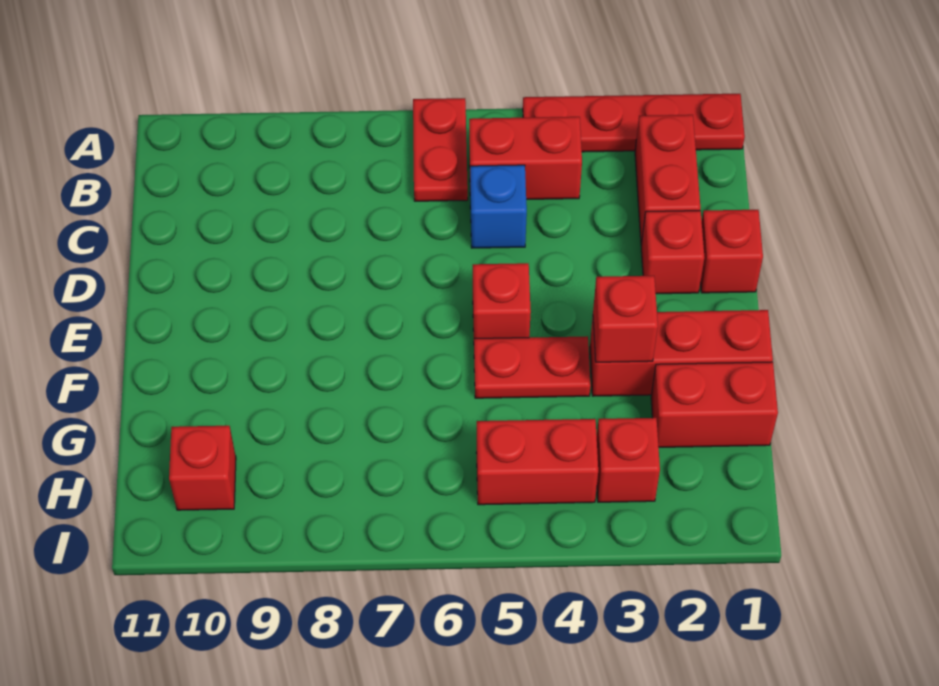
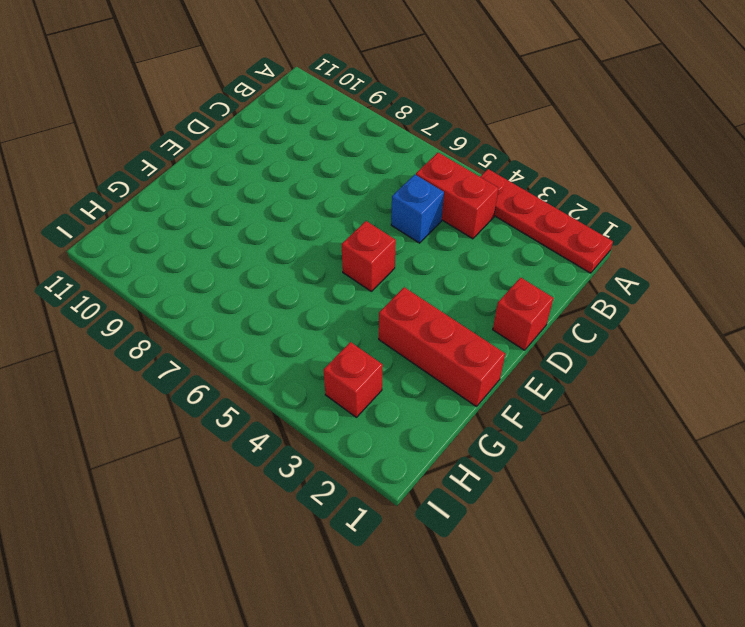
none -> red plate A6:B6 level 1
none -> red brick B2:C2 level 1
none -> red brick D2 level 1

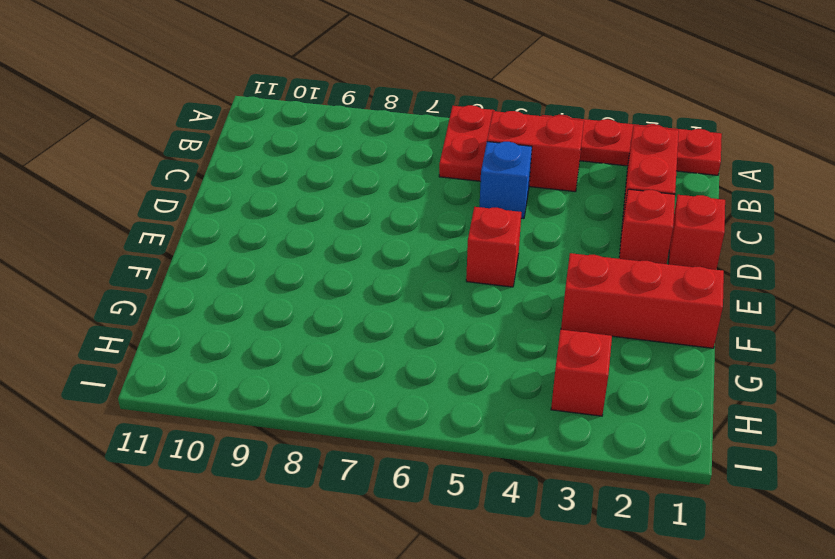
none -> red plate F4:F5 level 1
none -> red brick G1:G2 level 1
none -> red brick H4:H5 level 1

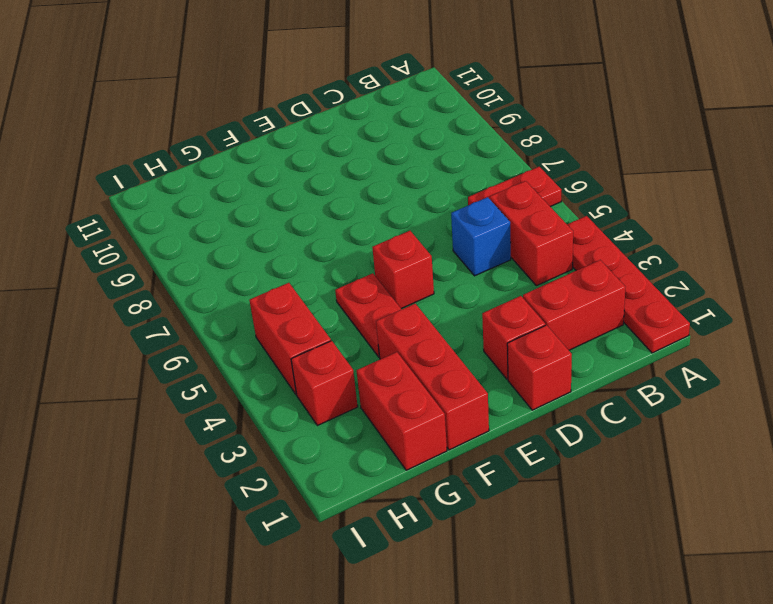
none -> red brick H10 level 1
none -> red brick F3 level 2

